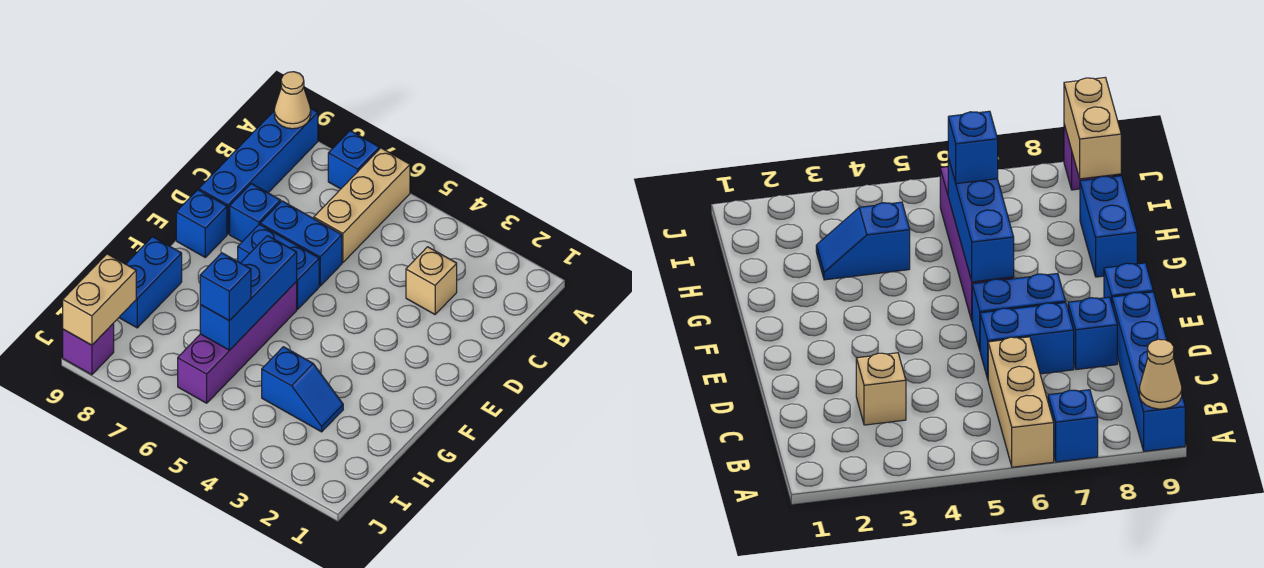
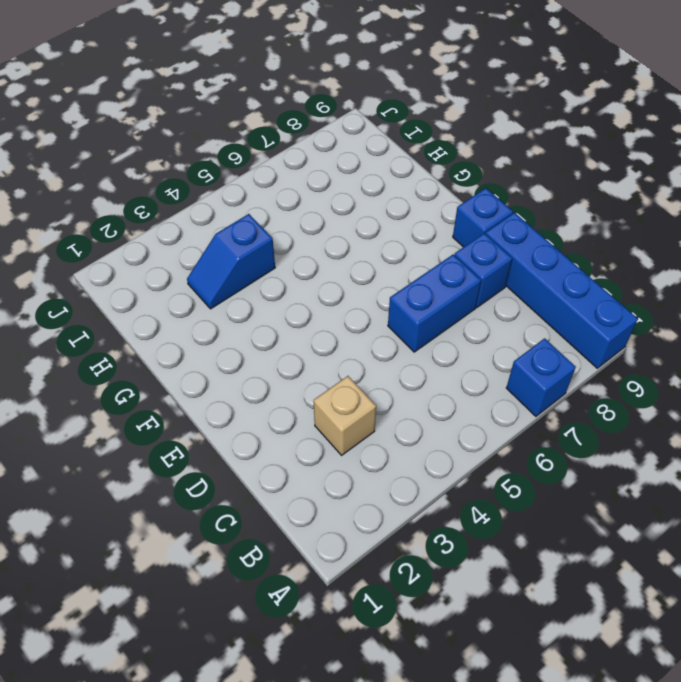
none -> tan brick A6:C6 level 1
none -> blue brick E6:E7 level 1
none -> purple brick F6:I6 level 1

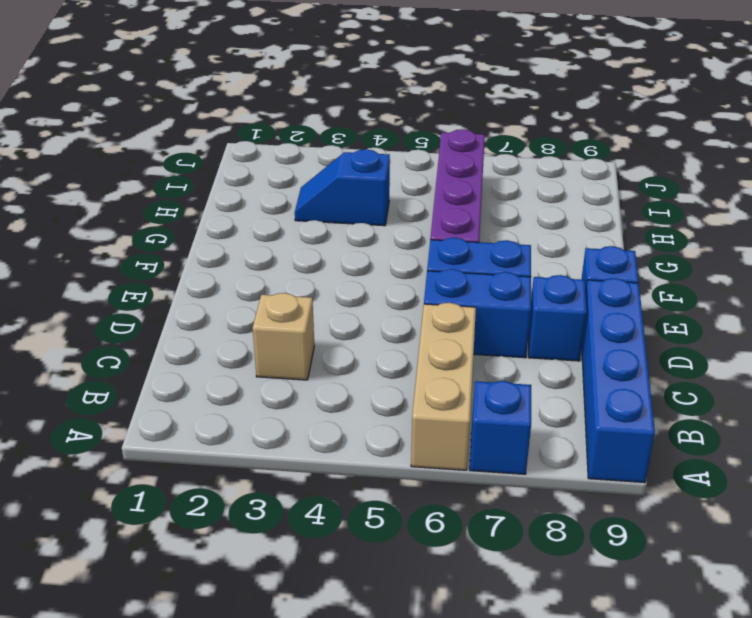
none -> blue brick G9:H9 level 1
none -> purple brick J9 level 1
none -> tan cone A9 level 2

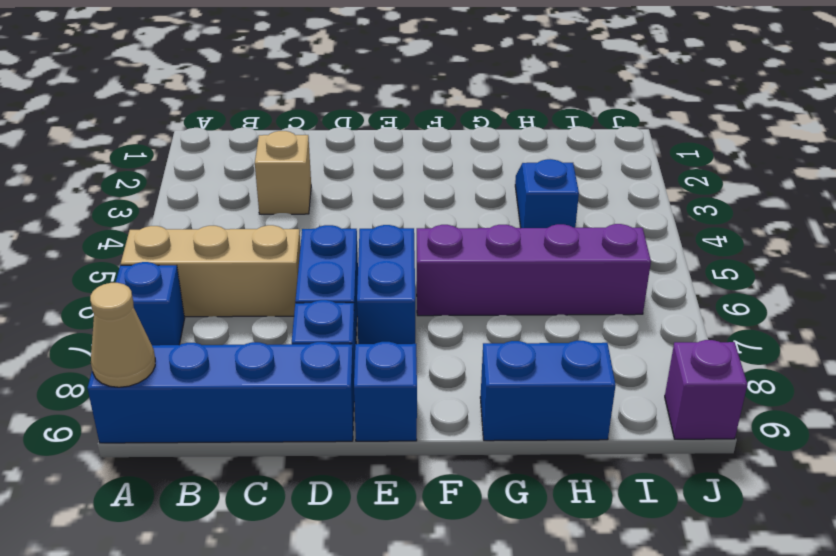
none -> blue brick F6:H6 level 2
none -> tan brick I9:J9 level 2
none -> blue brick H6 level 3

